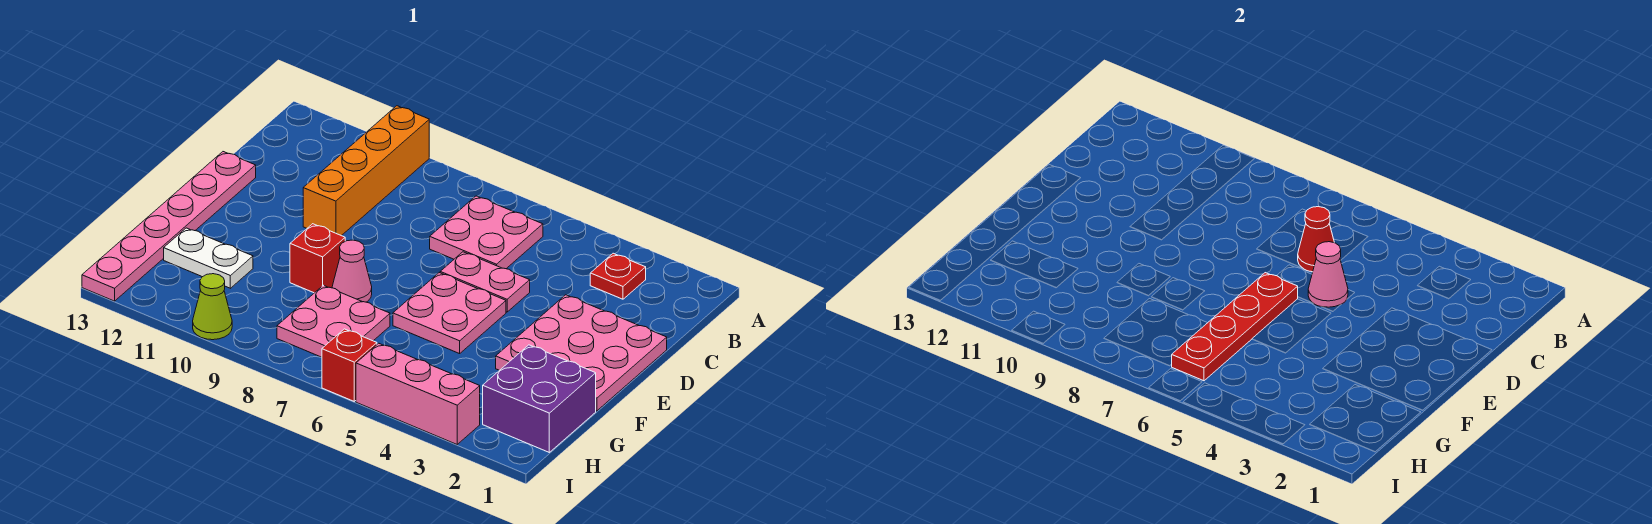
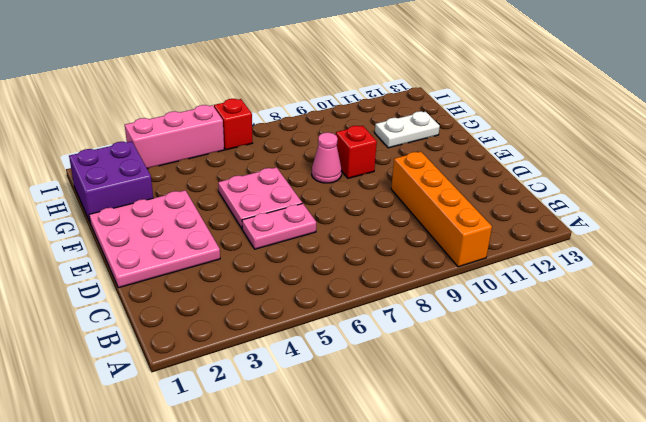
none -> red plate B3 level 1
none -> pink plate B6:C7 level 1
none -> pink plate D13:I13 level 1

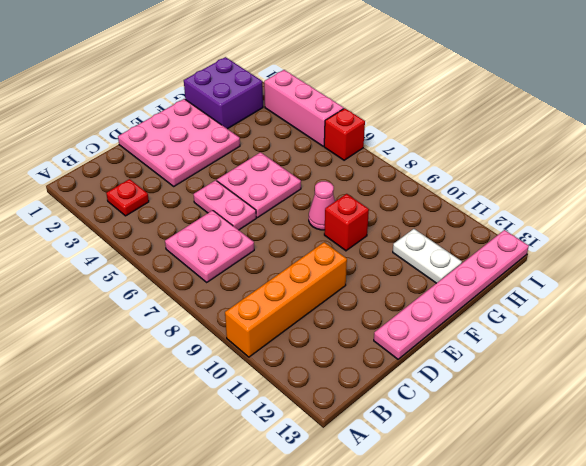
none -> pink plate G7:H8 level 1
none -> lime cone I10 level 1
none -> red cone C6 level 2

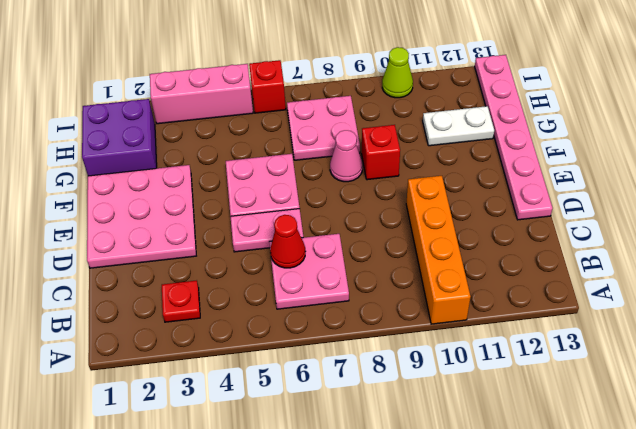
none -> pink cone D5 level 2
none -> red plate E6:H6 level 2

